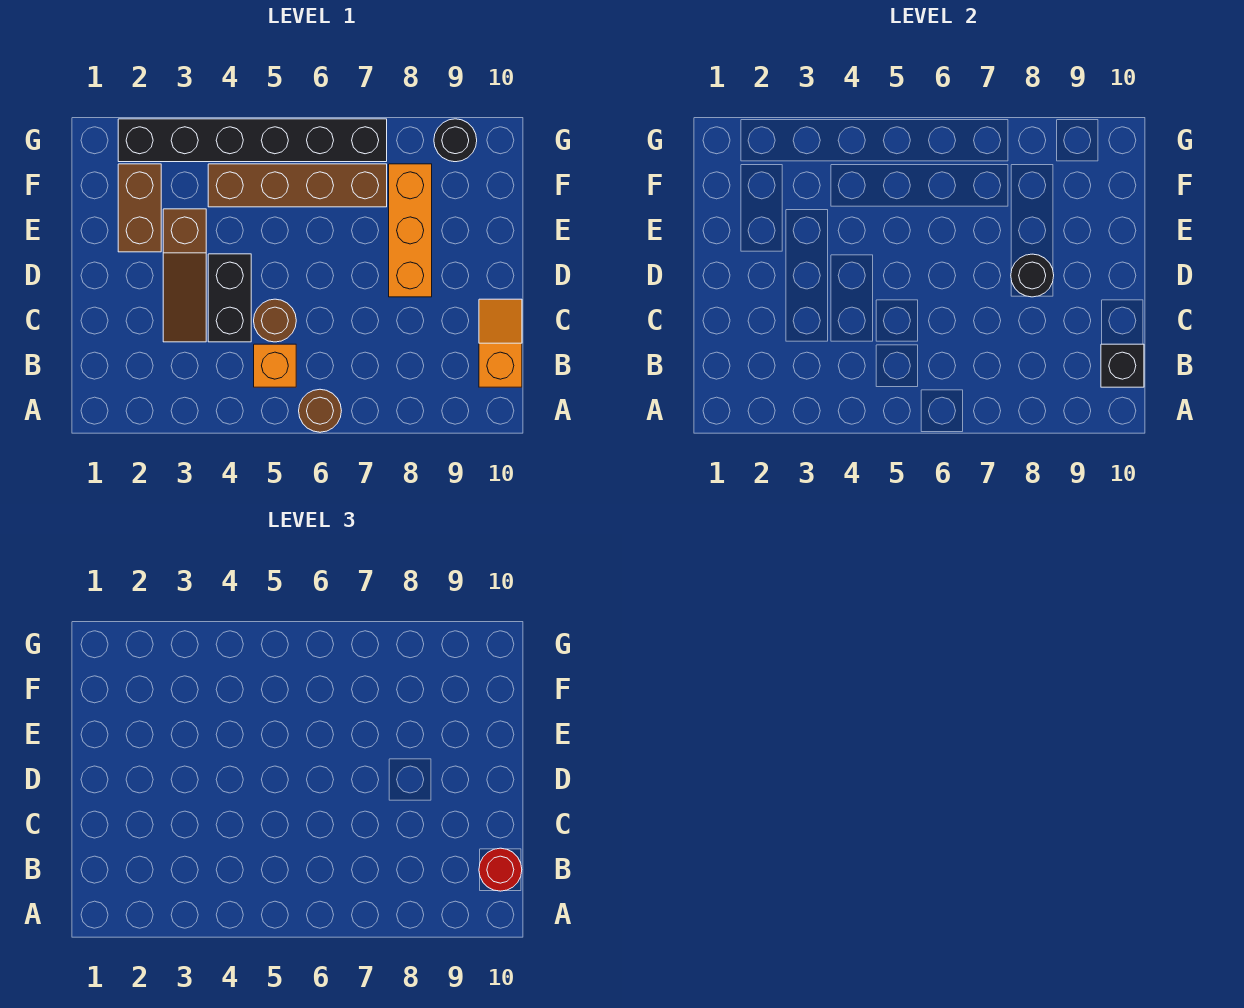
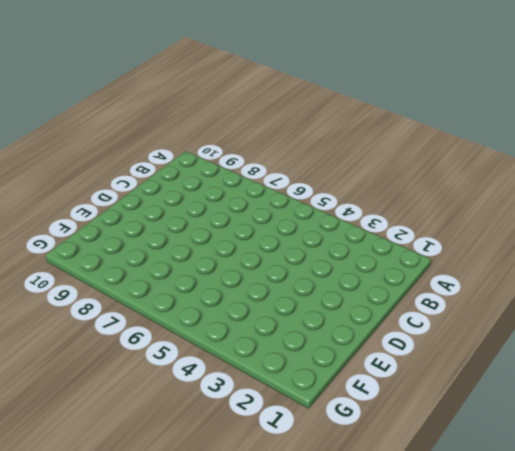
none -> brown round brick A6 level 1
none -> orange brick B5 level 1
none -> orange slope B10:C10 level 1 top B

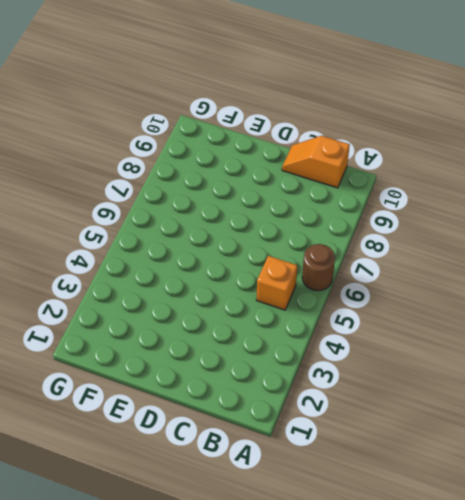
none -> brown slope C3:E3 level 1 top E
none -> black brick C4:D4 level 1
none -> brown round brick C5 level 1

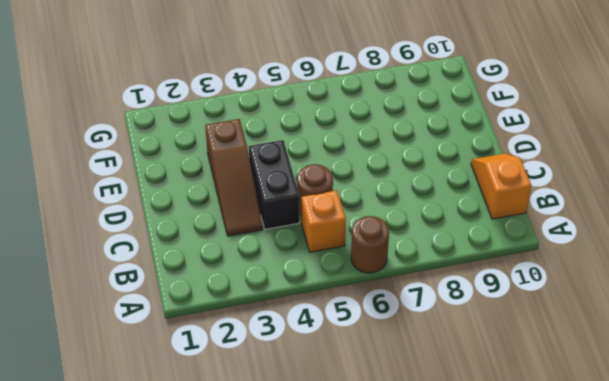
none -> orange brick D8:F8 level 1
none -> brown brick E2:F2 level 1
none -> brown brick F4:F7 level 1

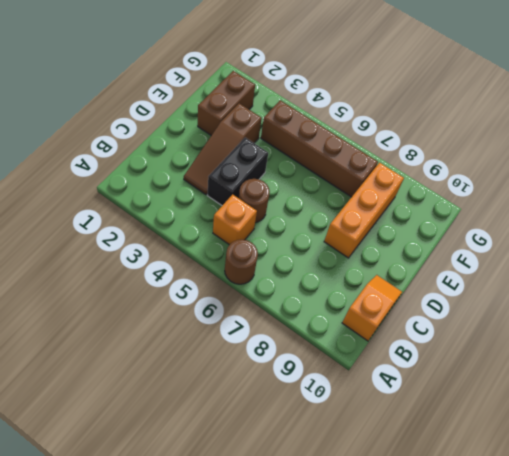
none -> black brick G2:G7 level 1
none -> black round brick G9 level 1
none -> black brick B10 level 2

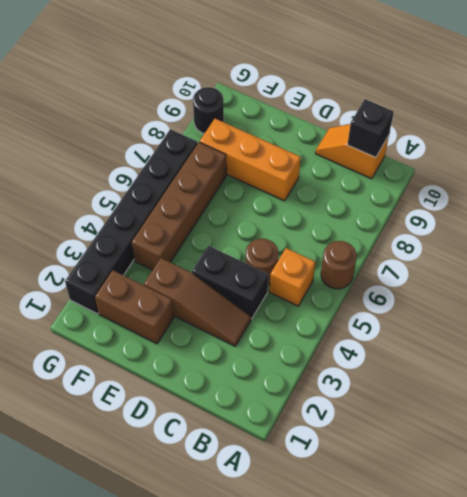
none -> black round brick D8 level 2
none -> red round brick B10 level 3

